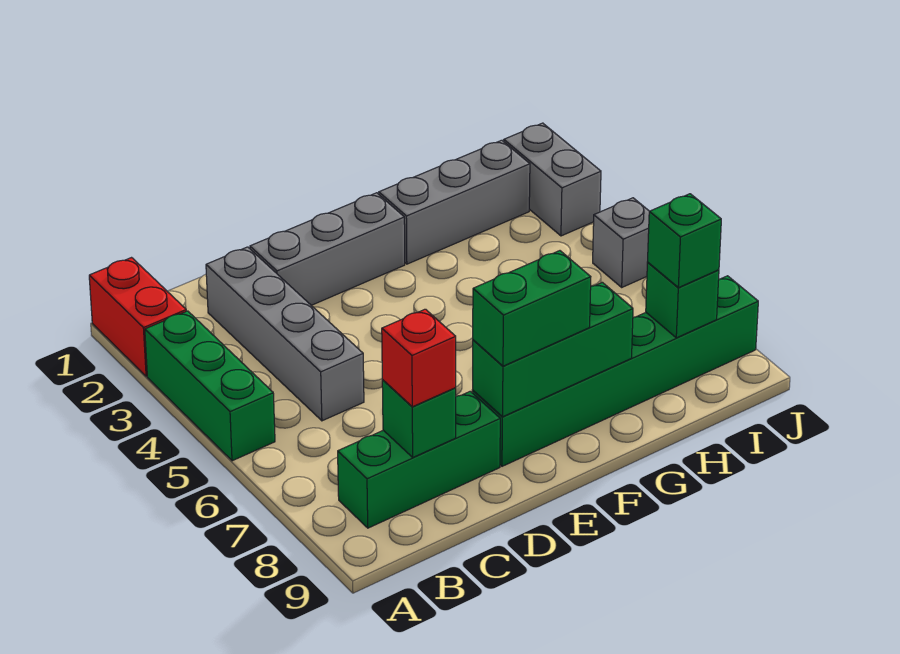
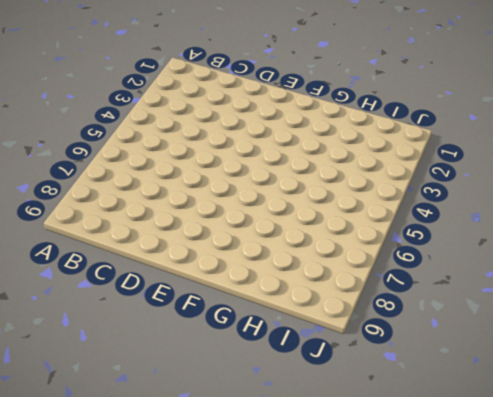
none -> red brick A1:A2 level 1
none -> green brick A3:A5 level 1
none -> green brick B8:D8 level 1

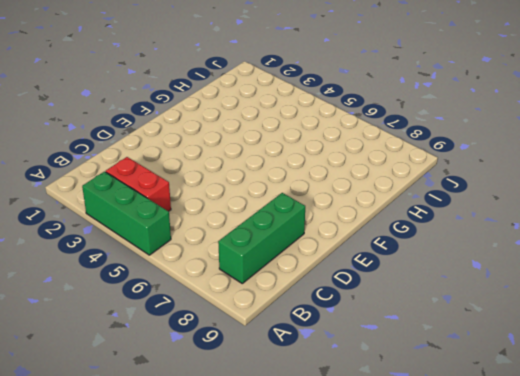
red brick B3:B4 level 1 -> red brick A1:A2 level 1
none -> grey brick C2:C5 level 1
none -> grey brick D2:F2 level 1
none -> green brick E8:J8 level 1

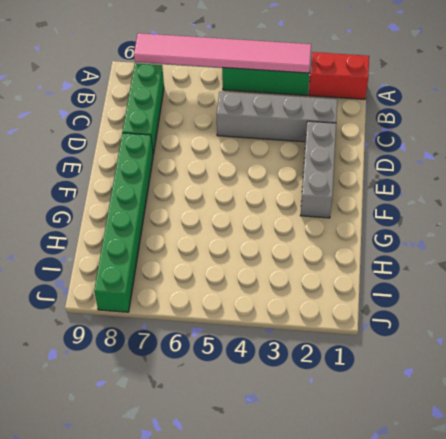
pink tile A3:A8 level 2 -> none
none -> grey brick G2:I2 level 1
none -> grey brick J2:J3 level 1
none -> grey brick J5 level 1

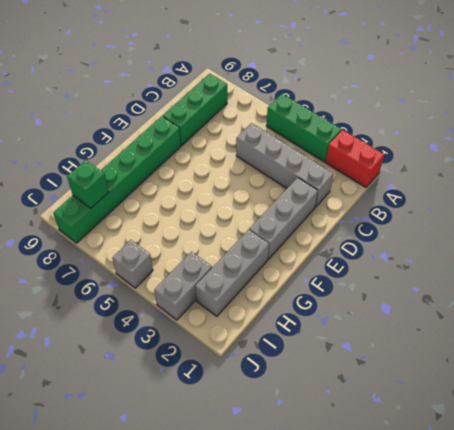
grey brick I3:J3 level 1 -> grey brick J2:J3 level 1
none -> green brick C8 level 2
none -> green brick E8:G8 level 2
none -> red brick C8 level 3

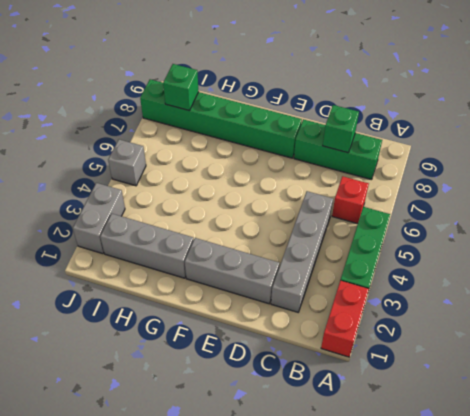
red brick B6 level 1 -> red brick C8 level 3
none -> green brick E8:G8 level 2
none -> green brick E8:F8 level 3
none -> green brick I8 level 3

